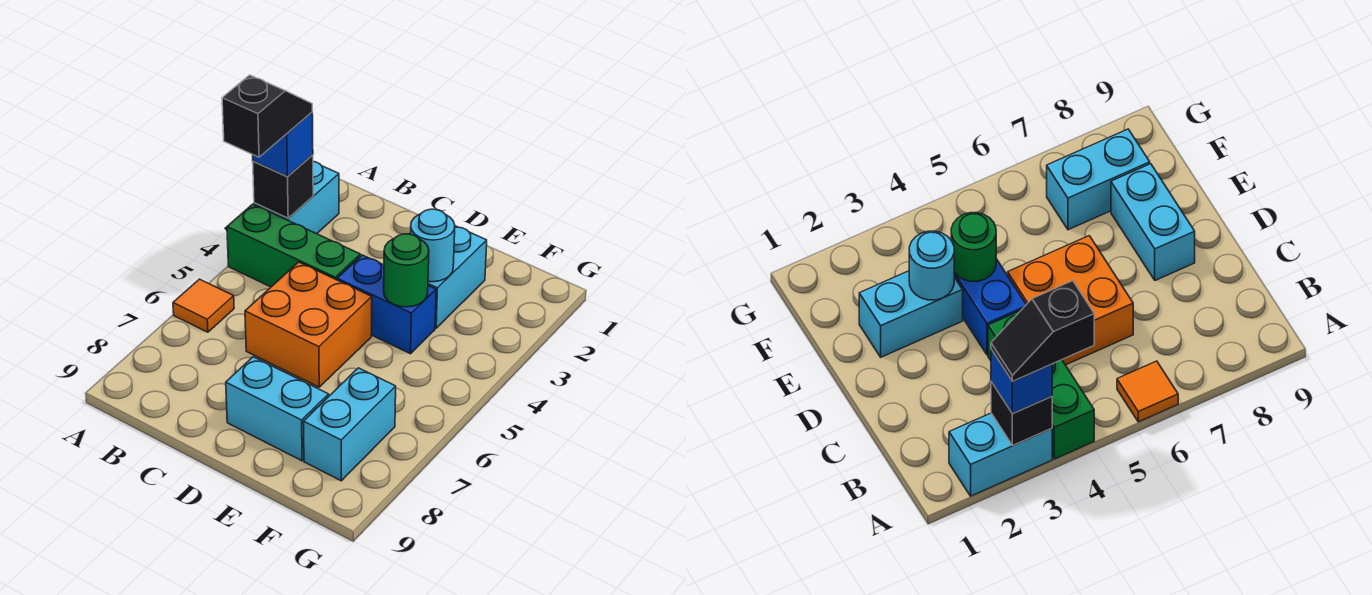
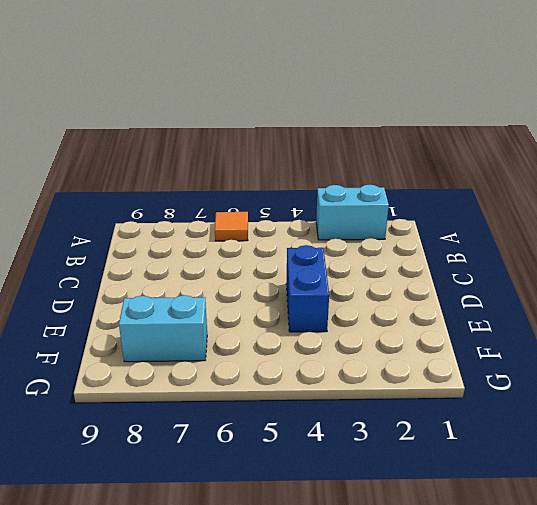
none -> green brick A4:C4 level 1
none -> orange brick C5:D6 level 1
none -> cyan brick D8:E8 level 1

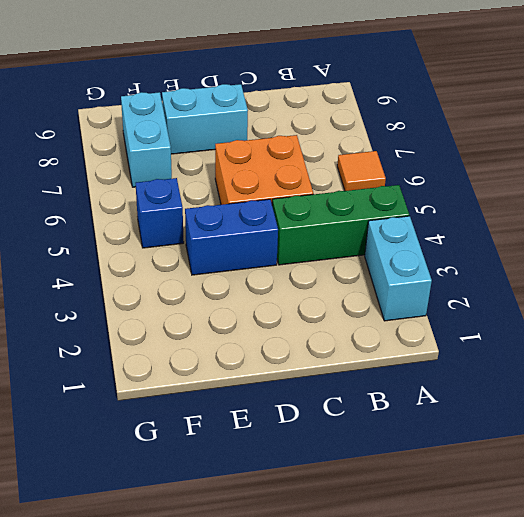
blue brick F5 level 1 -> blue brick A3 level 3
none -> cyan brick E2:E3 level 1
none -> black brick A3 level 2
none -> cyan round brick E3 level 2

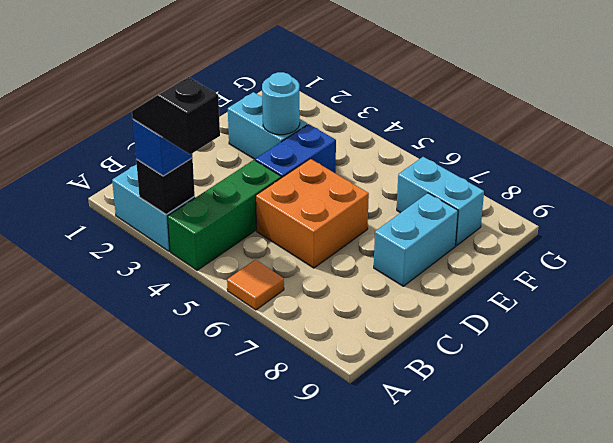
none -> green round brick E4 level 2

